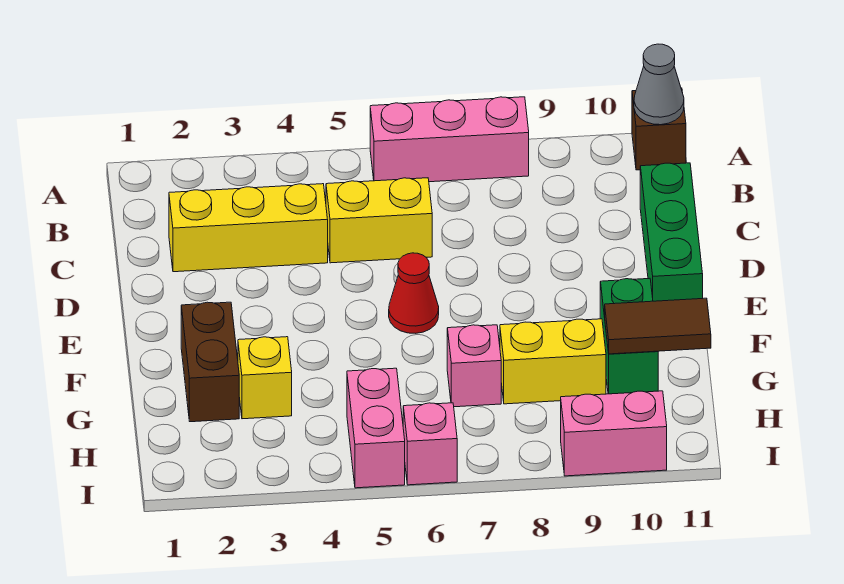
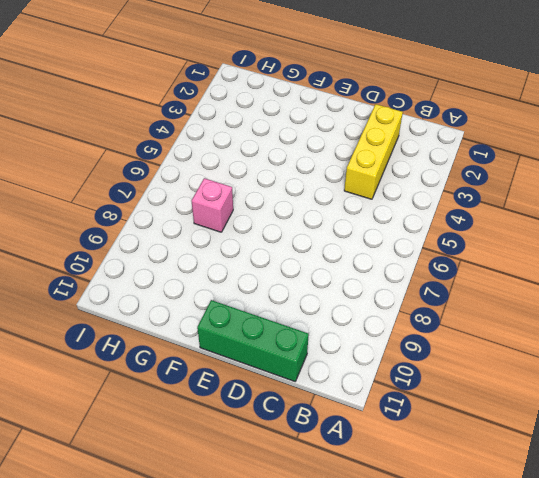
none -> pink brick A6:A8 level 1
none -> brown brick A11 level 1
none -> yellow brick C5:C6 level 1

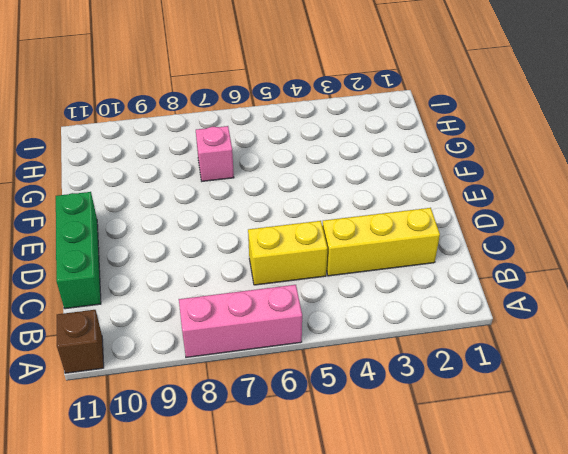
none -> red cone E6 level 1
none -> brown brick F2:G2 level 1
none -> green brick F10:G10 level 1

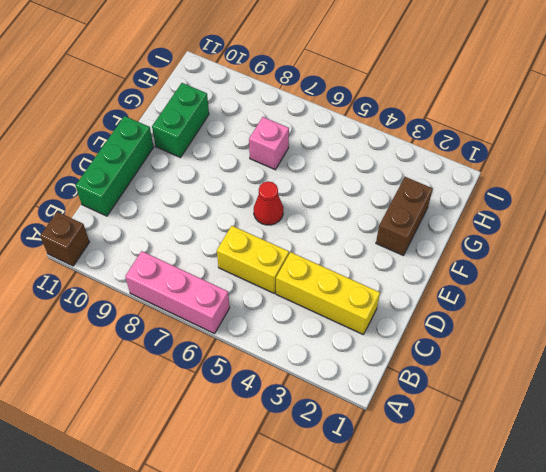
none -> yellow brick G3 level 1
none -> yellow brick G8:G9 level 1
none -> pink brick H5:I5 level 1

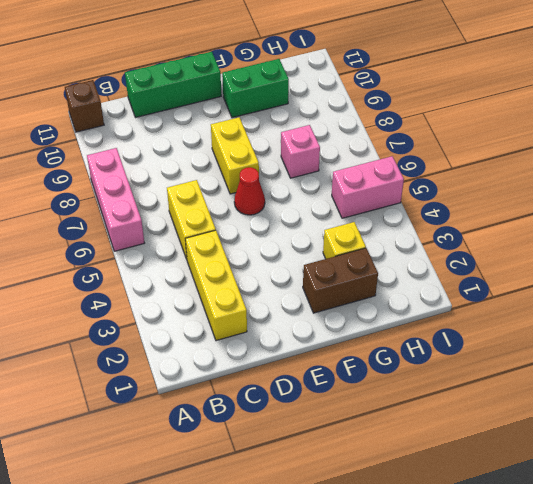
yellow brick E7:E8 level 1 -> yellow brick G8:G9 level 1
none -> pink brick I6 level 1
none -> pink brick I9:I10 level 1
none -> grey cone A11 level 2

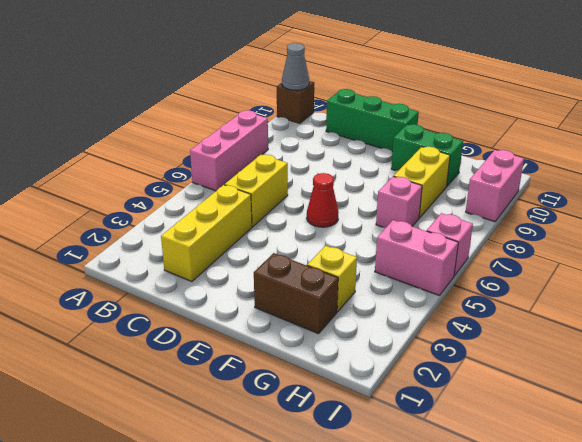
none -> brown tile G10:G11 level 2

